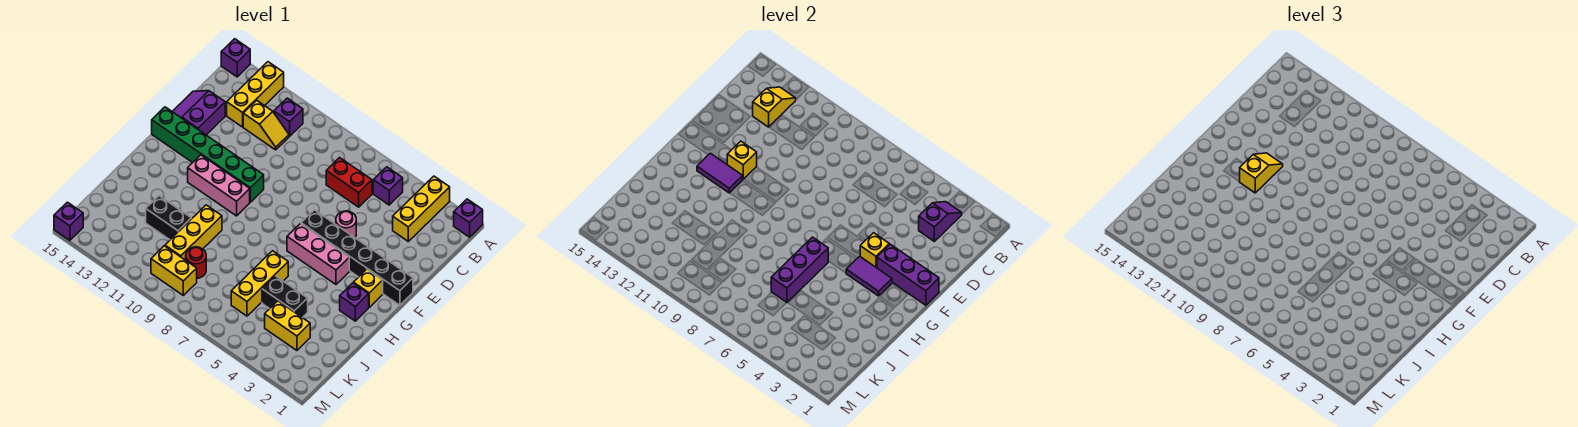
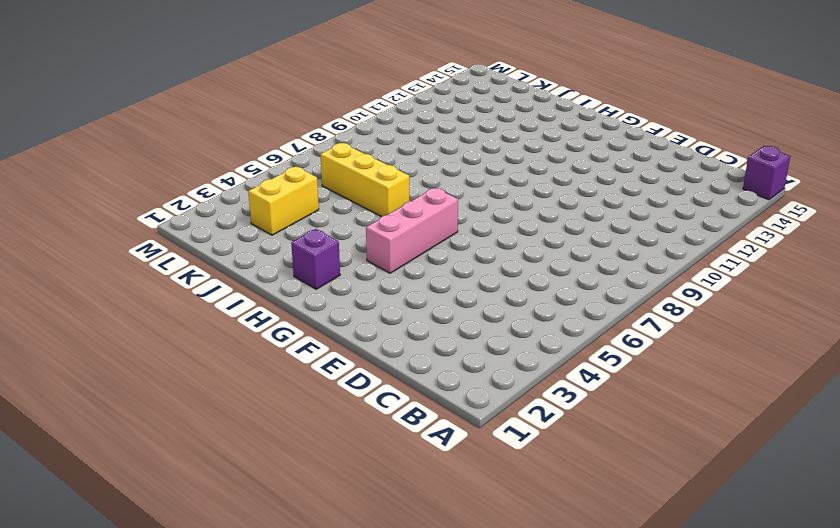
none -> purple brick A1 level 1
none -> yellow brick A3:C3 level 1
none -> yellow brick A13:C13 level 1
none -> purple brick B5 level 1

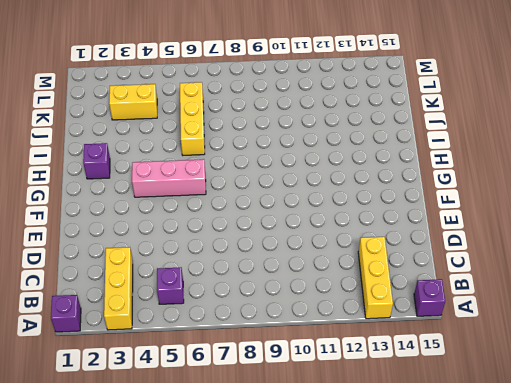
none -> purple brick B11 level 1
none -> red brick C6:C7 level 1
none -> yellow slope C11:C12 level 1 top 12
none -> purple slope D14:E15 level 1 top 14

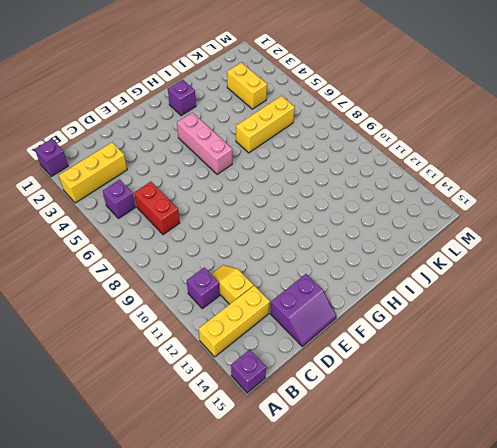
none -> pink round brick E5 level 1
none -> black brick F1:F6 level 1
none -> green brick F10:F15 level 1
none -> yellow brick G2 level 1

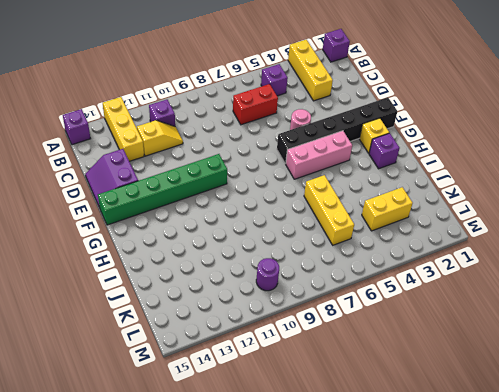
purple round brick L10 level 1 -> yellow brick L9:L10 level 1
none -> pink brick G10:G12 level 1
none -> yellow brick I10:K10 level 1
none -> black brick J4:J5 level 1
none -> black brick J11:J12 level 1

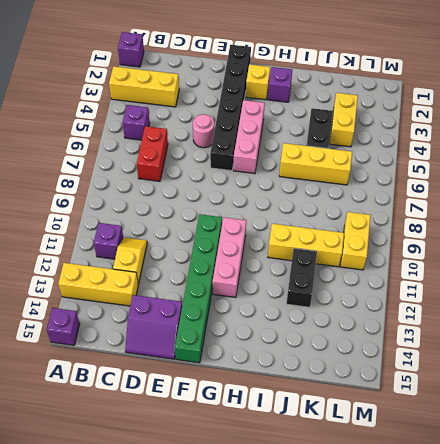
none -> red round brick K9 level 1
none -> purple brick M15 level 1
none -> purple slope B3:C3 level 2 top C
none -> yellow slope B13:C13 level 2 top C

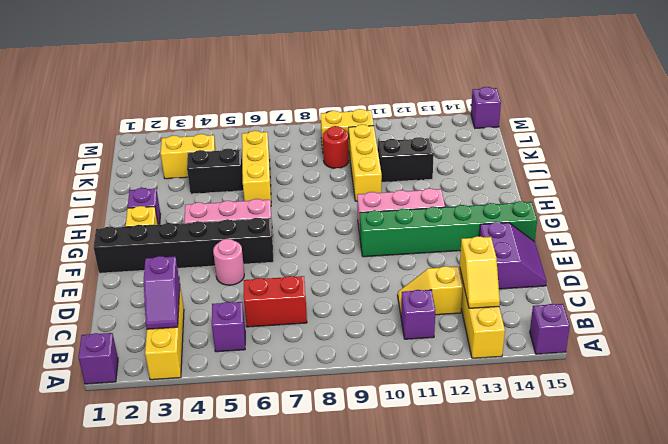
none -> purple brick F1:F3 level 2
none -> yellow brick F4 level 2
none -> yellow brick F12 level 2
none -> purple tile G3:G4 level 2

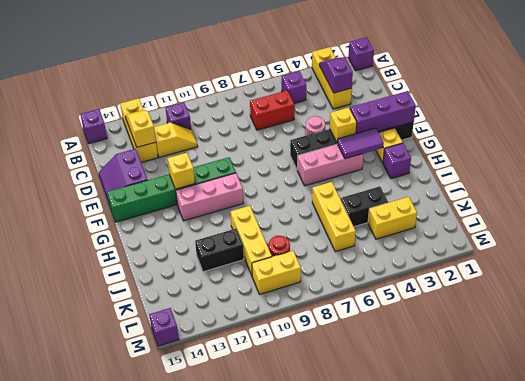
none -> purple tile G12:G13 level 2
none -> purple brick H6:J6 level 2
none -> yellow slope F12:G12 level 3 top G

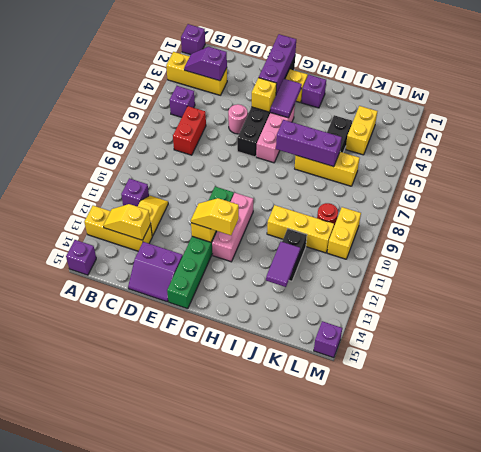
purple tile J12:J13 level 2 -> purple tile G12:G13 level 2

